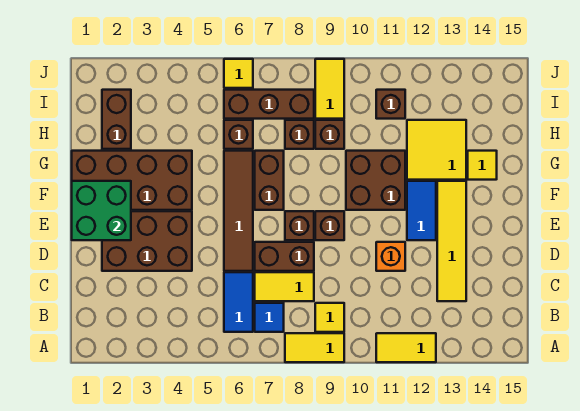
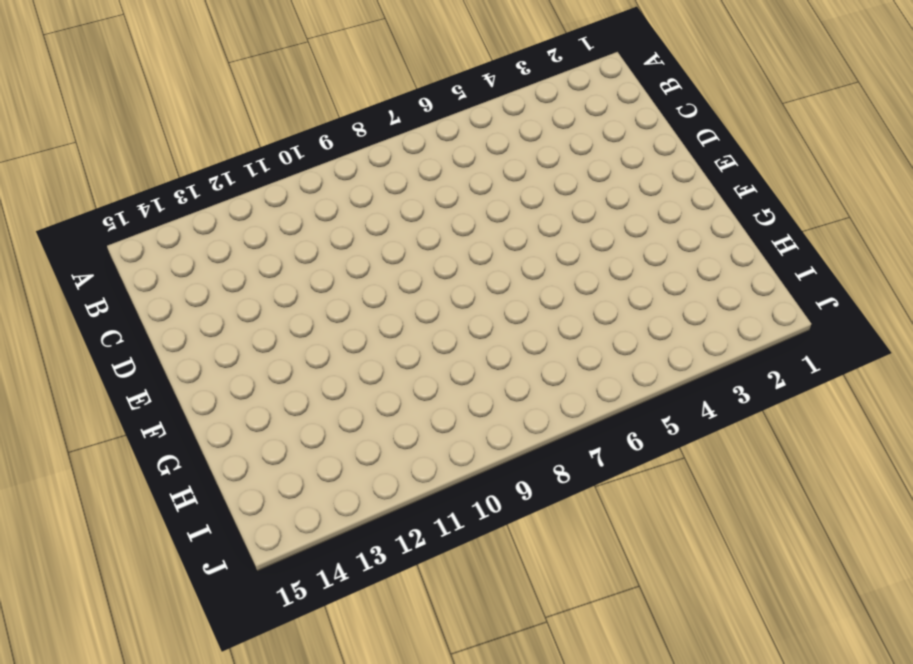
none -> yellow tile A8:A9 level 1
none -> yellow tile A11:A12 level 1
none -> blue tile B6:C6 level 1

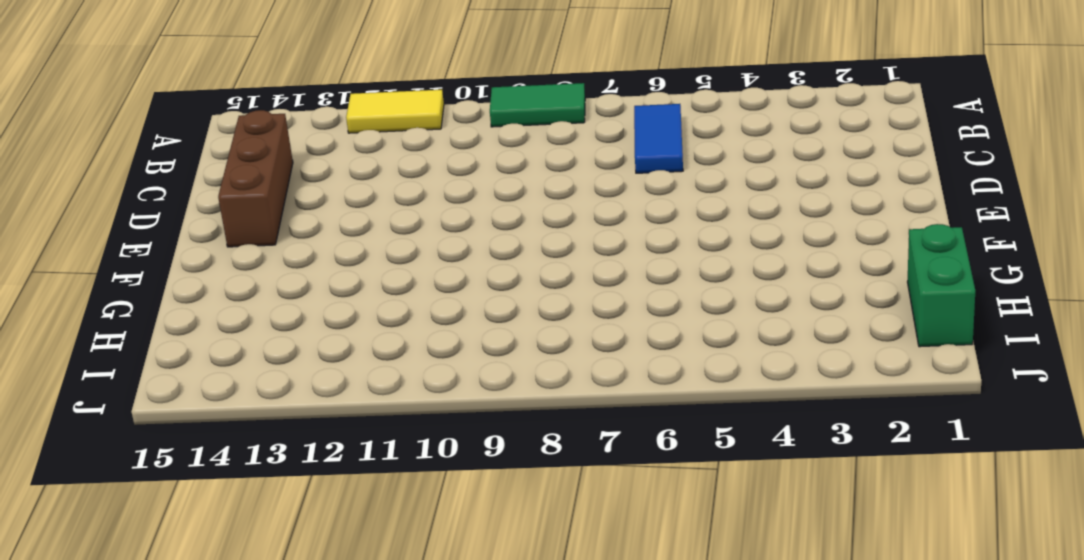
green tile A8:A9 level 1 -> yellow tile A8:A9 level 1
brown brick C14:E14 level 1 -> brown brick I6:I8 level 1
green brick H1:I1 level 1 -> none
none -> blue tile B7 level 1
none -> yellow tile B9 level 1
none -> yellow tile C7:C8 level 1

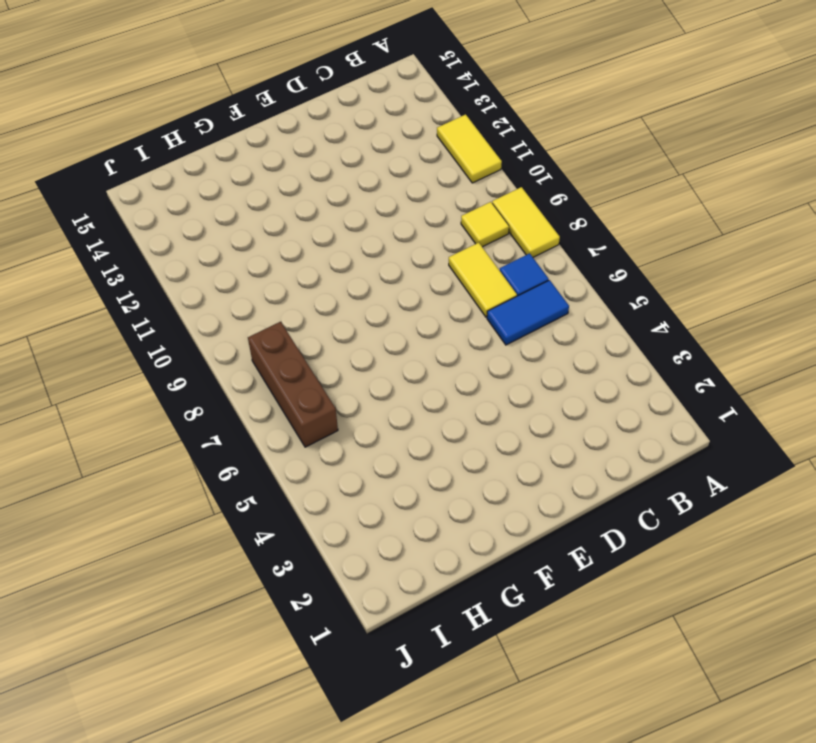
none -> yellow tile C13:F13 level 1
none -> brown brick D2:E4 level 1
none -> brown tile D6:G6 level 1

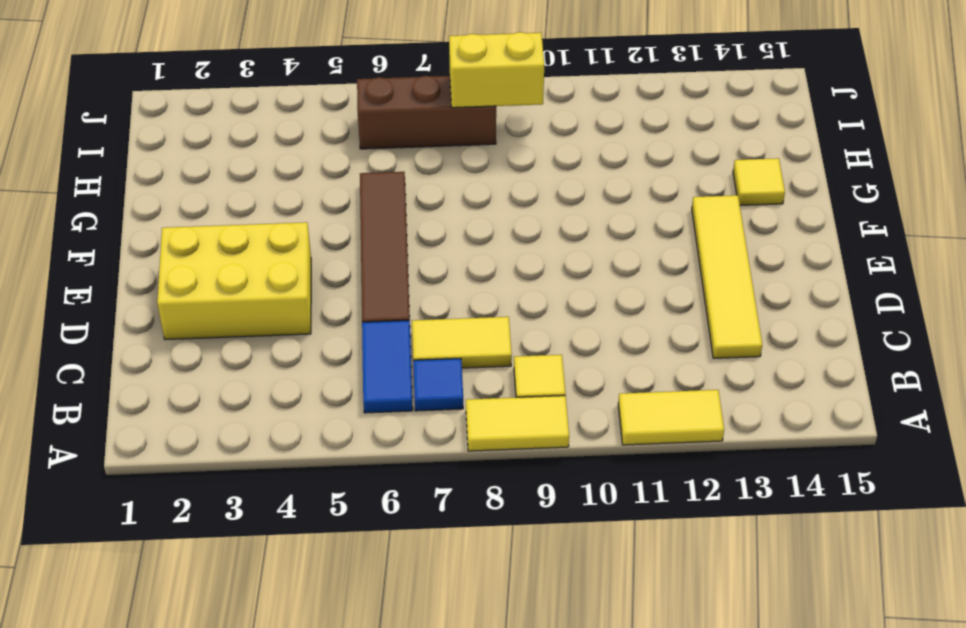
yellow brick D2:E4 level 1 -> brown brick D2:E4 level 1
yellow brick I8:I9 level 2 -> none
none -> brown brick D7:D8 level 1
none -> orange brick D11 level 1
none -> brown brick E8 level 1

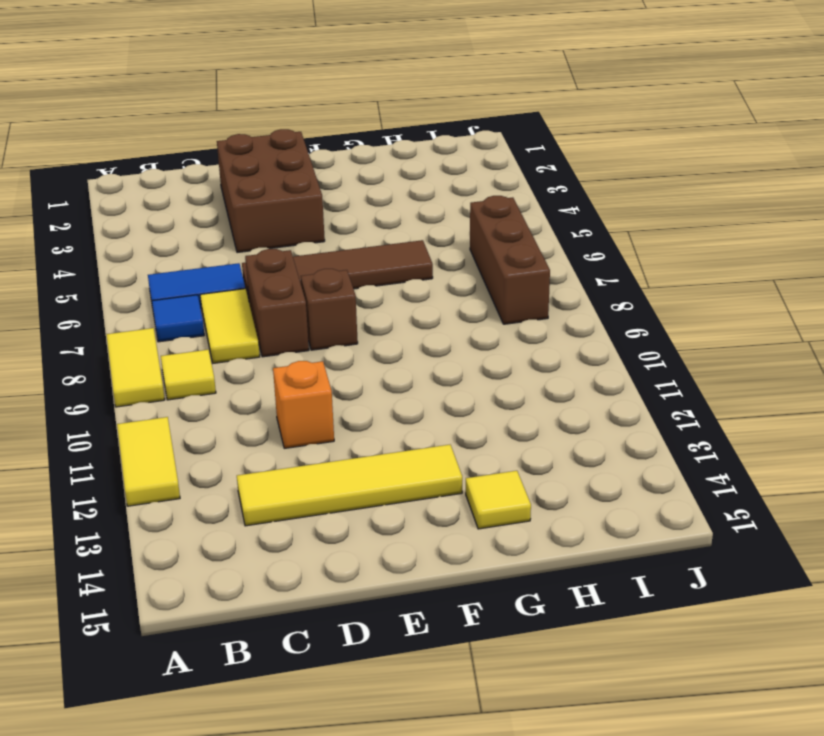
none -> brown brick E9 level 1
none -> blue tile E12:F12 level 1
none -> brown brick F1:G4 level 1

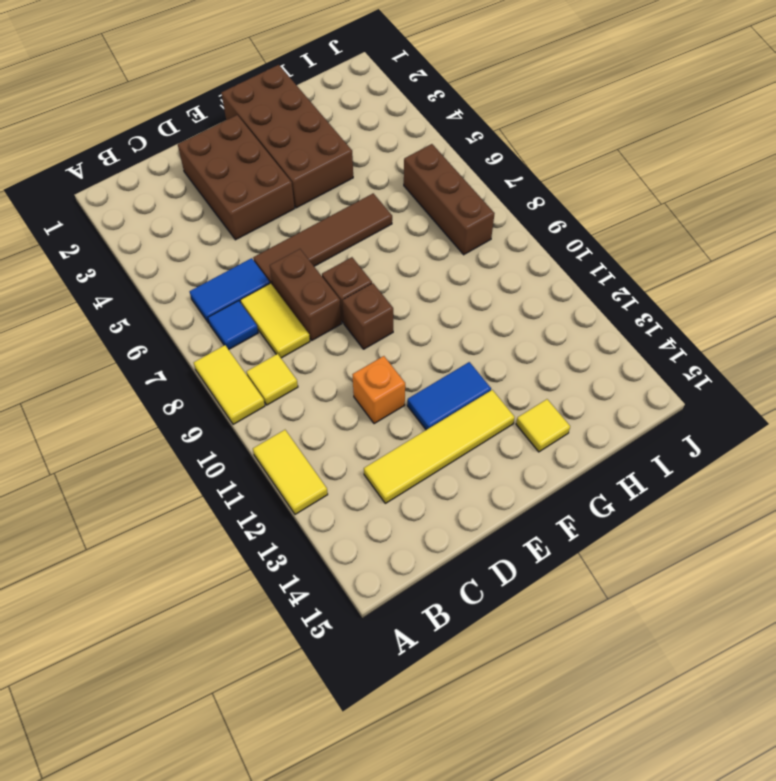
none -> brown brick F7:G7 level 1
none -> brown brick F10:G11 level 1
none -> yellow tile G12:H13 level 1

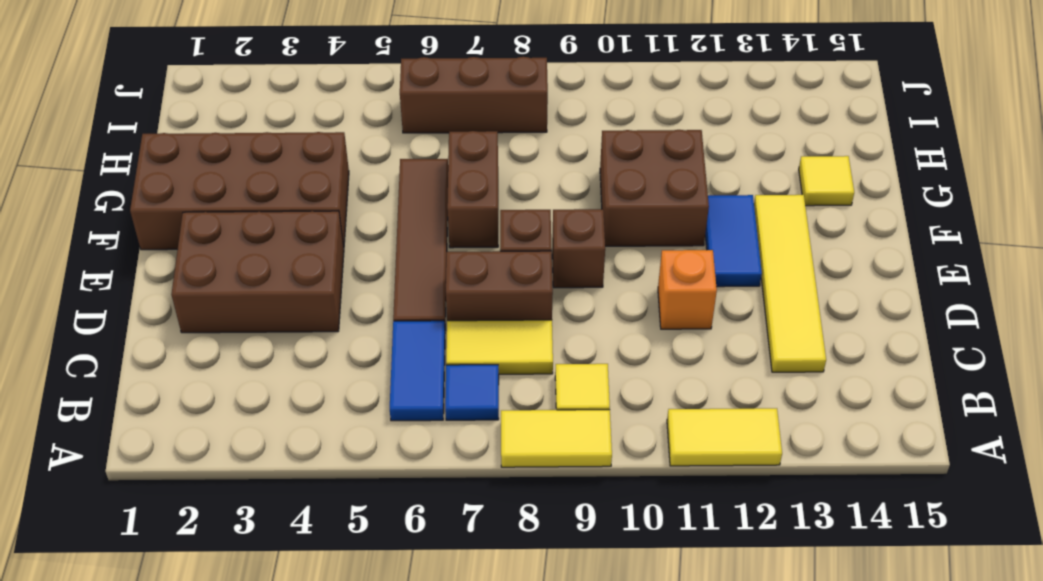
none -> yellow tile G12:H13 level 1
none -> brown brick H2:I2 level 1
none -> brown brick H6 level 1

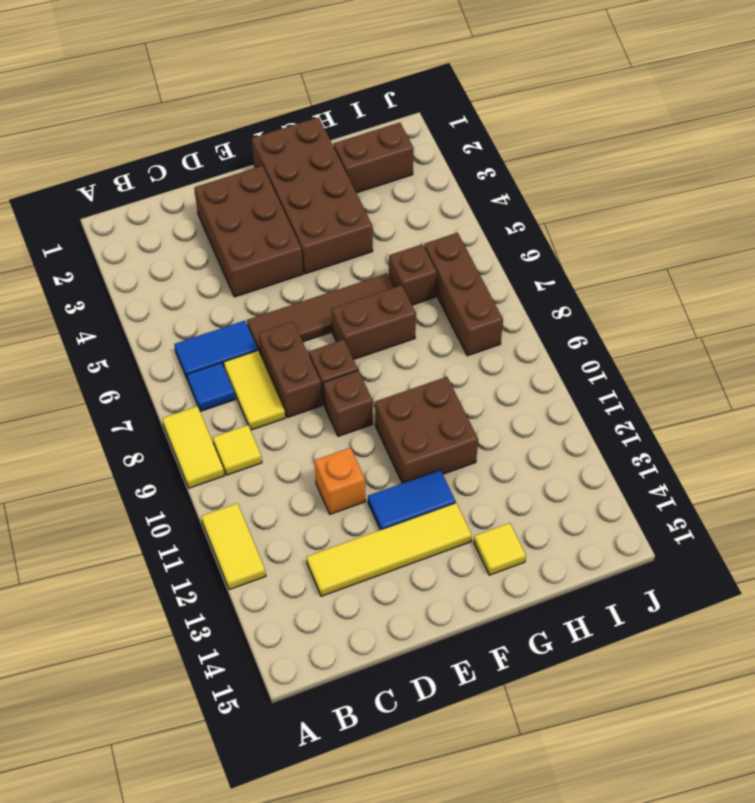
none -> yellow tile G12:H13 level 1
none -> brown brick H8 level 1
none -> brown brick H9 level 1

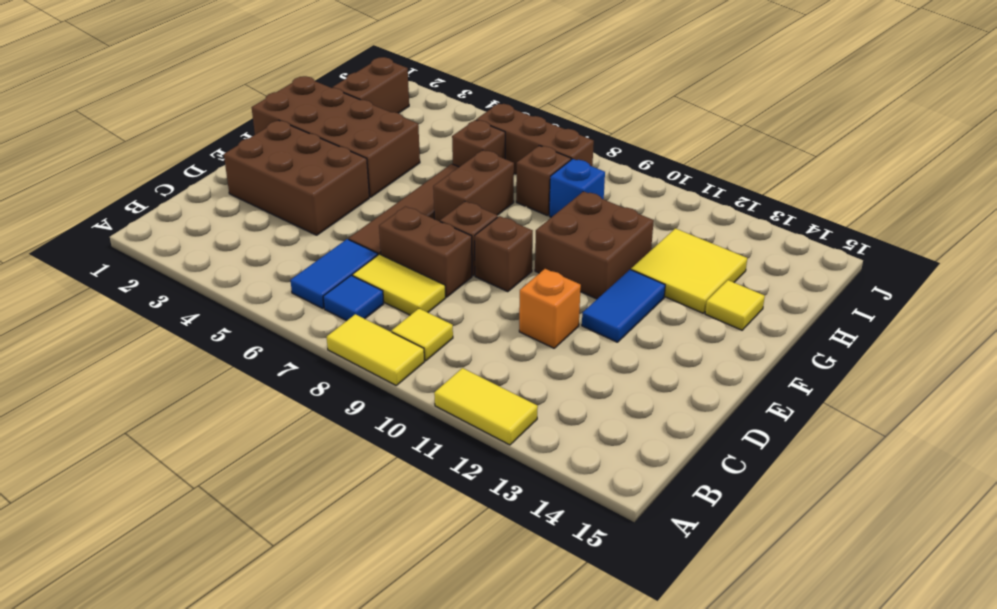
blue brick H9 level 1 -> brown brick H9 level 1
none -> yellow tile C13:F13 level 1
none -> yellow tile I9:J9 level 1
none -> brown brick I11 level 1

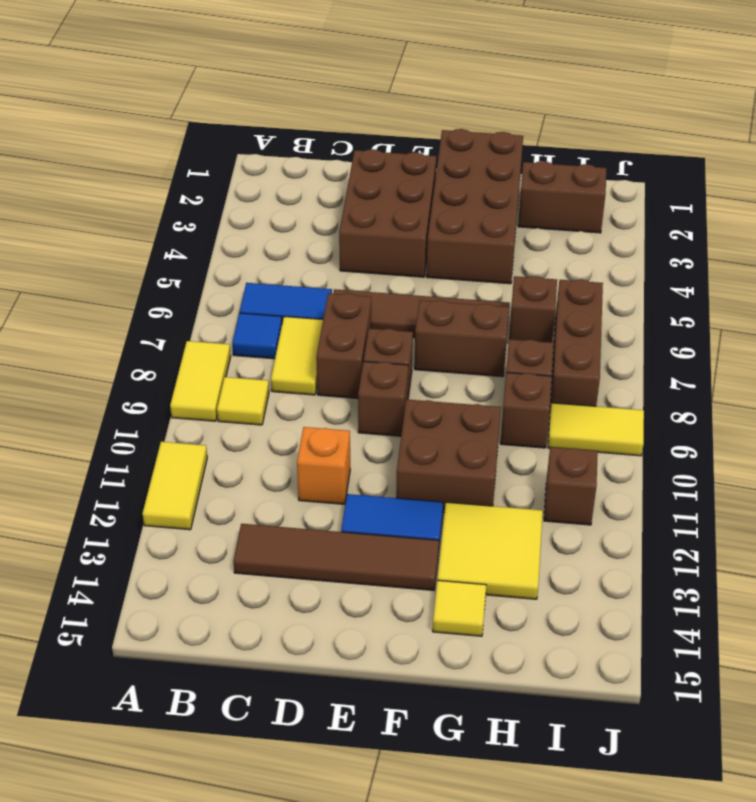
brown tile C13:F13 level 1 -> yellow tile C13:F13 level 1
none -> yellow tile J6 level 1
none -> green brick E1:F2 level 2

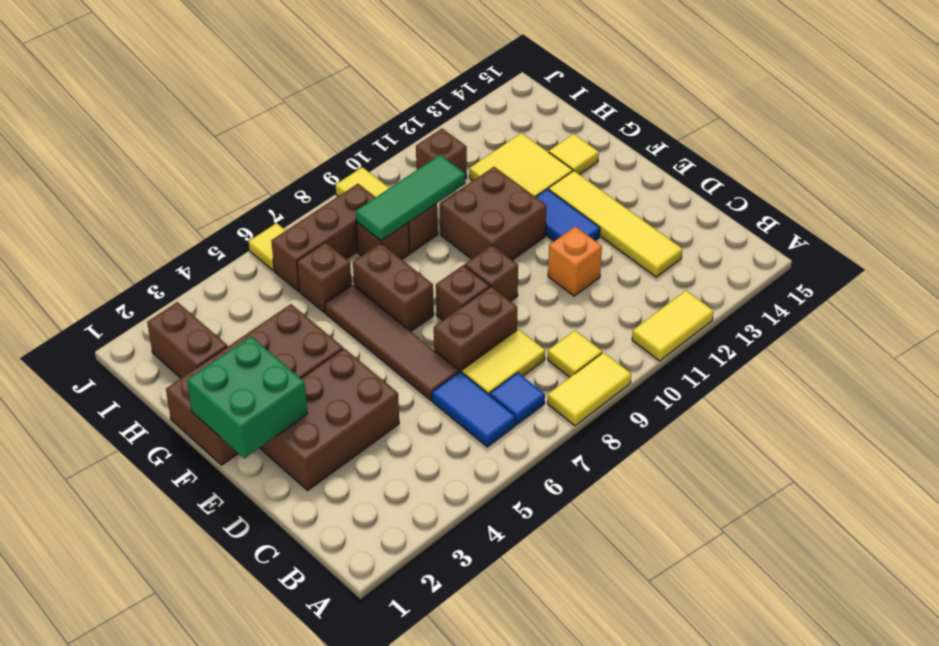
green tile H8:H10 level 2 -> none

